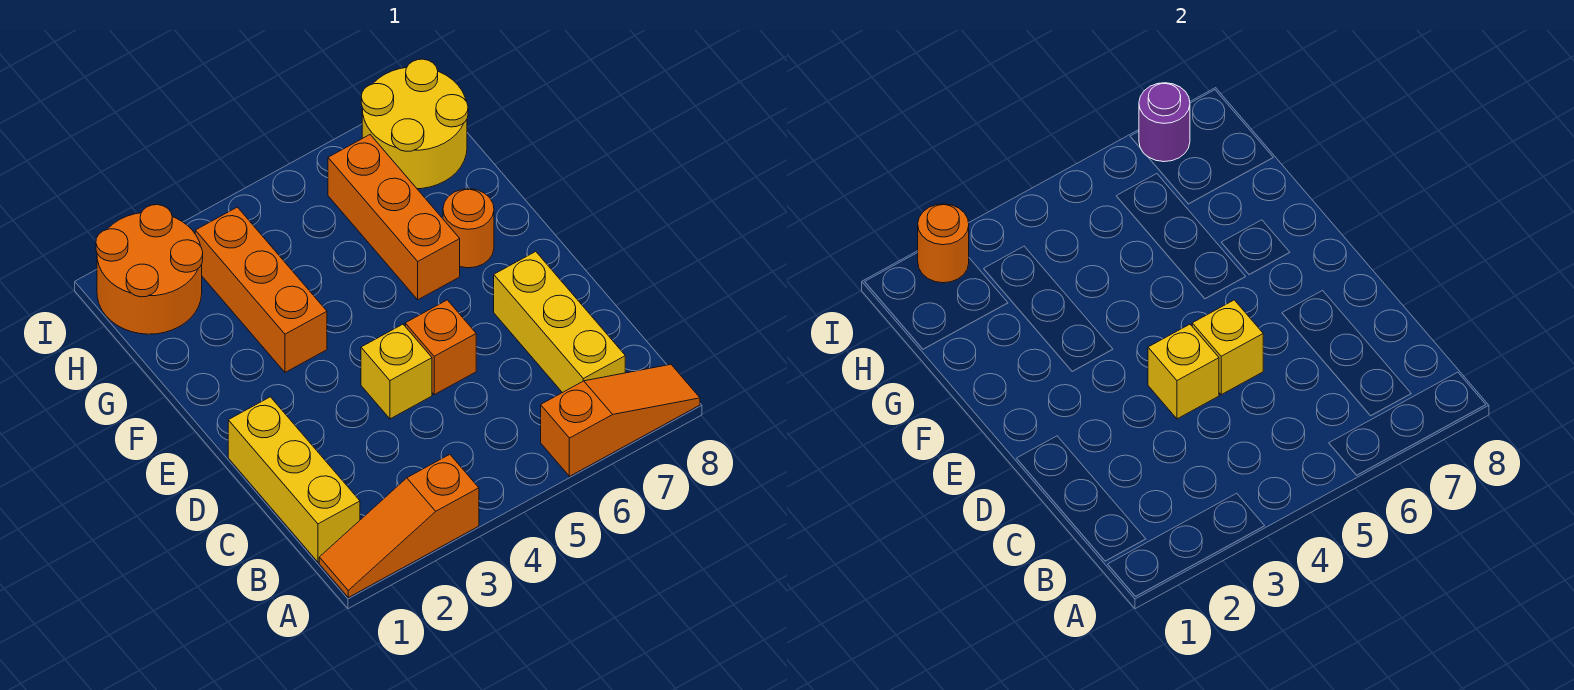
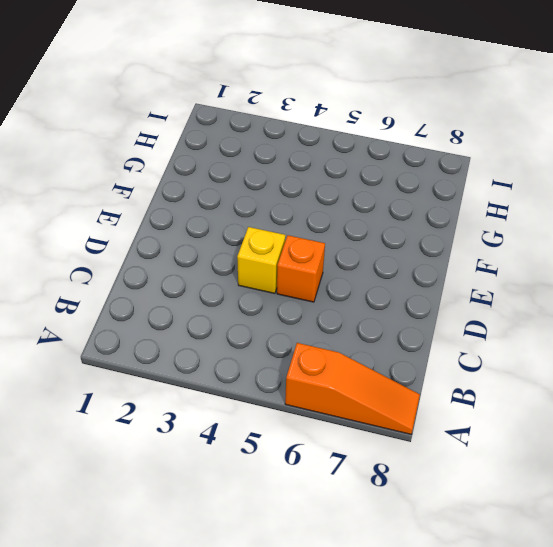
none -> orange slope A1:A3 level 1 top 3
none -> yellow brick B1:D1 level 1
none -> yellow brick B7:D7 level 1

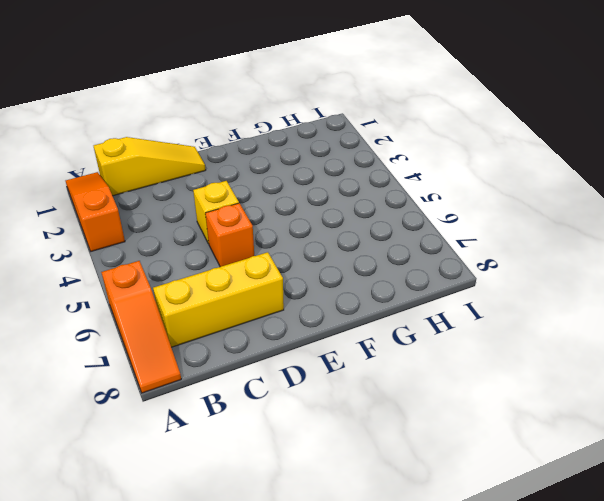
yellow slope B1:D1 level 1 top B -> yellow brick B1:D1 level 1
none -> orange brick F3:H3 level 1
none -> orange brick F6:H6 level 1
none -> orange round brick F7 level 1

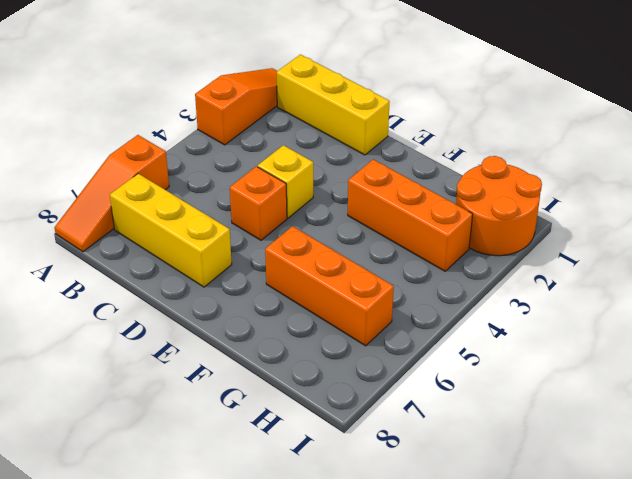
none -> orange round brick F7 level 1
none -> yellow round brick H7:I8 level 1
none -> yellow brick D4 level 2

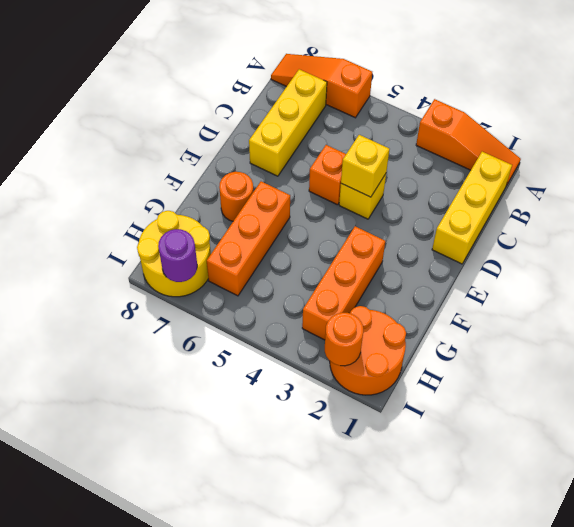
none -> yellow brick D5 level 2

